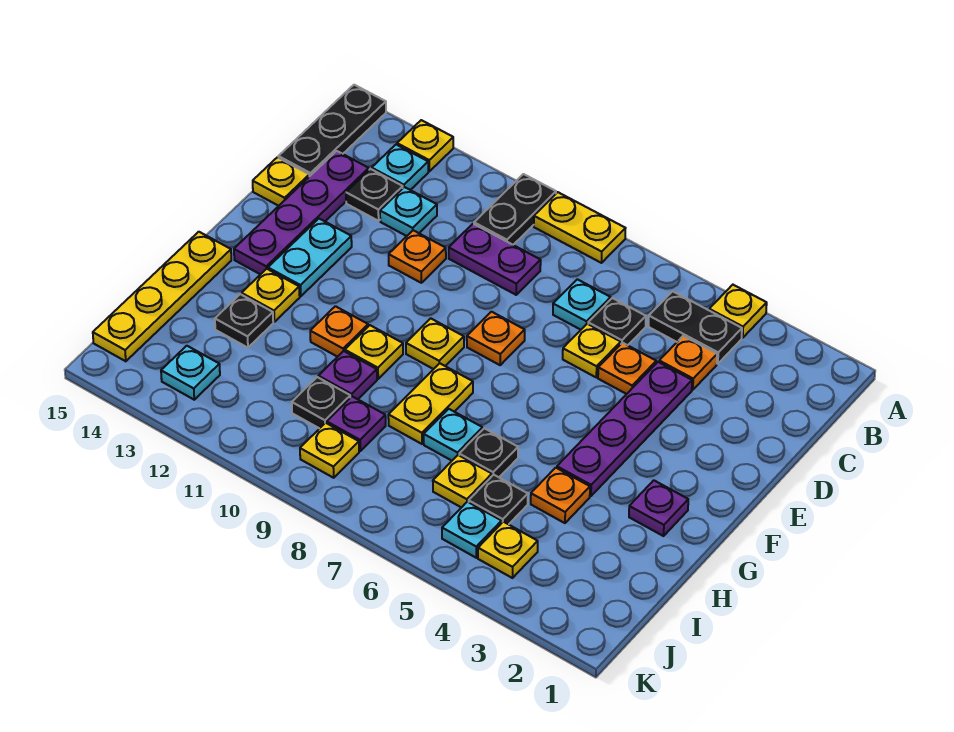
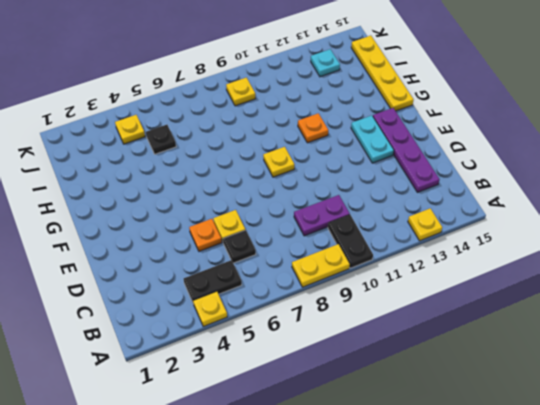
none -> black plate A15:C15 level 1
none -> cyan plate B13 level 1
none -> orange plate C4 level 1
none -> cyan plate C7 level 1

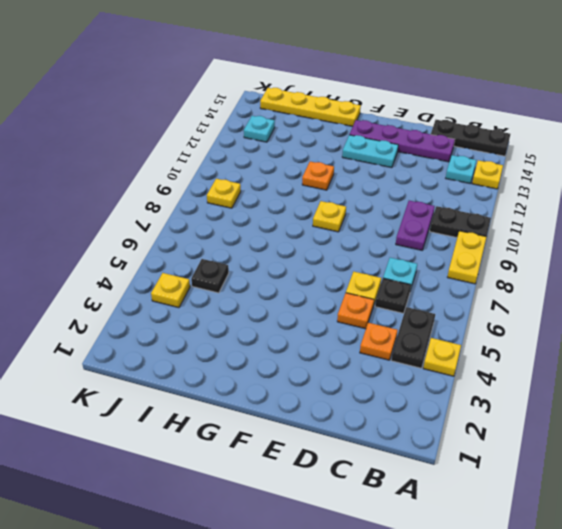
none -> cyan plate C12 level 1
none -> black plate C13 level 1
none -> purple plate D4:G4 level 1
none -> orange plate D11 level 1

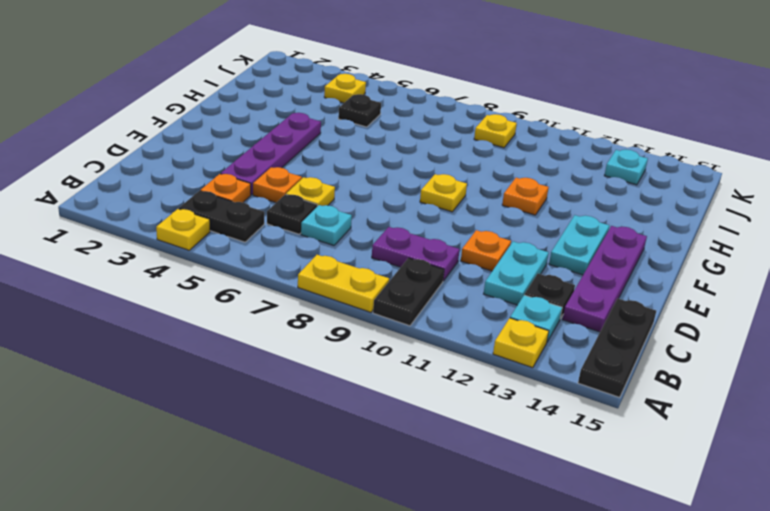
cyan plate C12:D12 level 1 -> cyan plate C12 level 1
none -> yellow plate D15 level 1
none -> orange plate E8 level 1
none -> purple plate G2 level 1
none -> yellow plate G8:H8 level 1

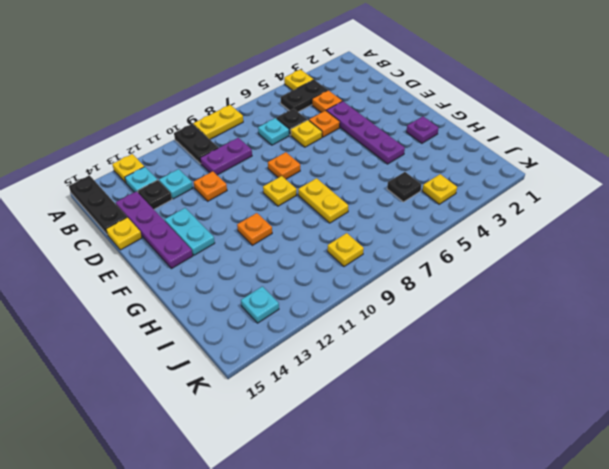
none -> yellow plate G10 level 1
none -> yellow plate G13 level 1
none -> yellow plate G15:J15 level 1
none -> orange plate H4 level 1

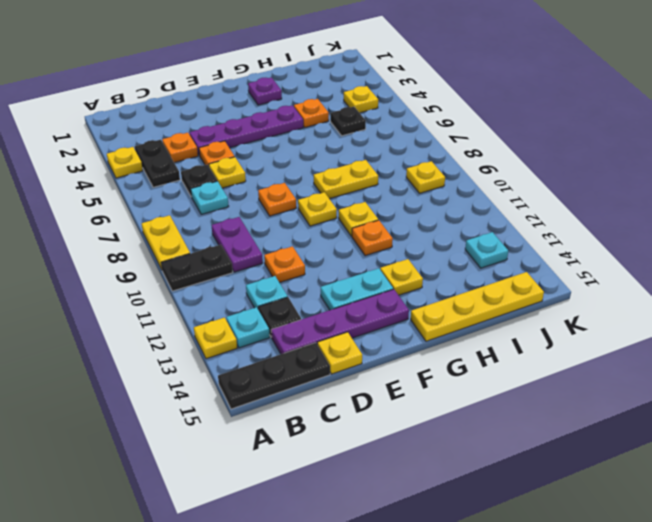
none -> black plate H6 level 1
none -> cyan plate H7 level 1
none -> purple plate H10 level 1
none -> black plate H13 level 1

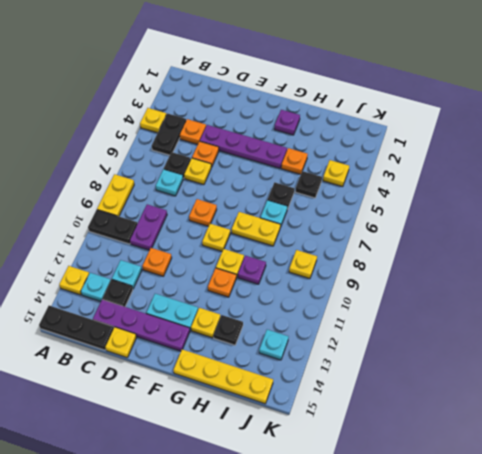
none -> yellow plate I6 level 1
none -> purple plate I9 level 1
none -> black plate I10 level 1
none -> cyan plate J5 level 1

